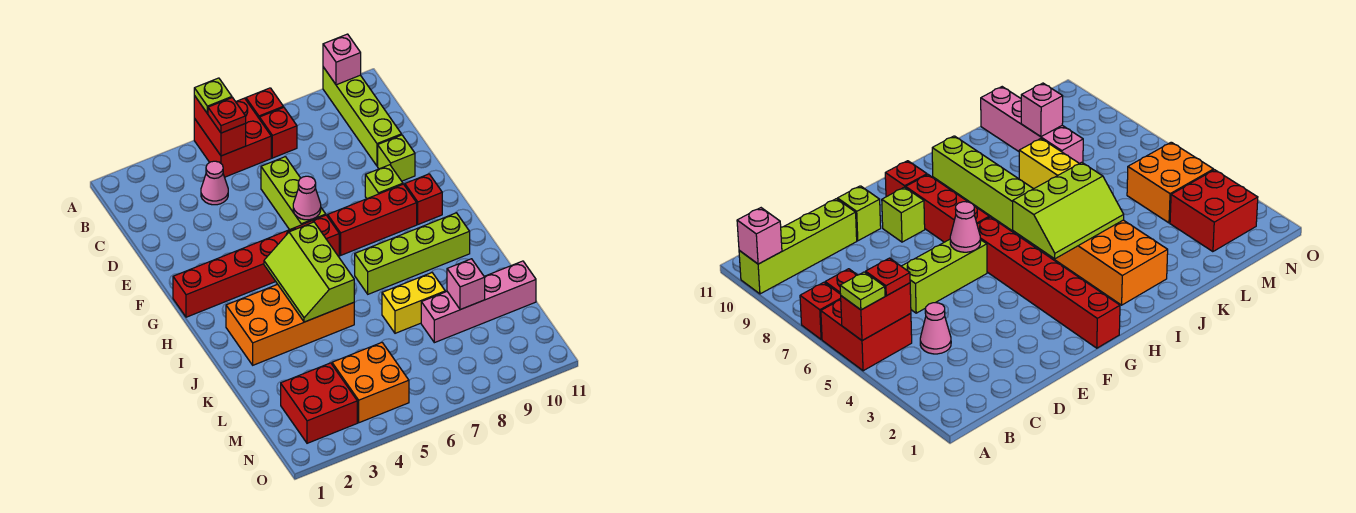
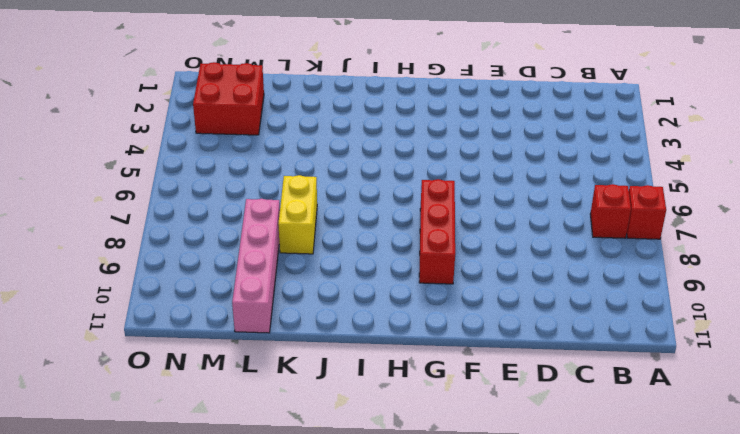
none -> red brick A5:B6 level 1
none -> lime brick A10:D10 level 1
none -> pink cone C4 level 1

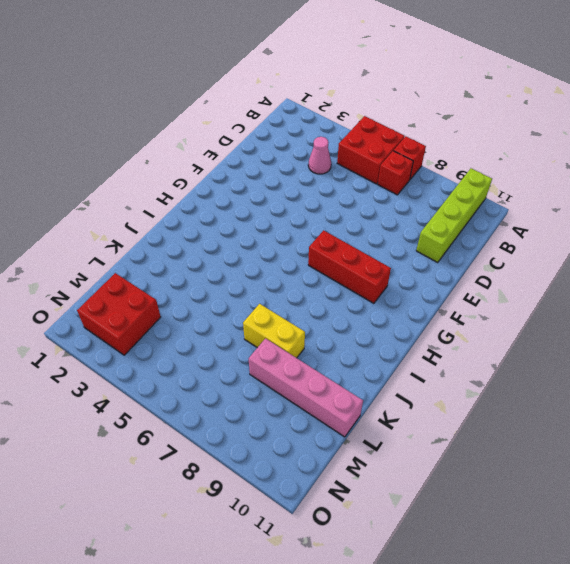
none -> lime brick D6:F6 level 1
none -> lime brick E10 level 1
none -> lime brick F9 level 1

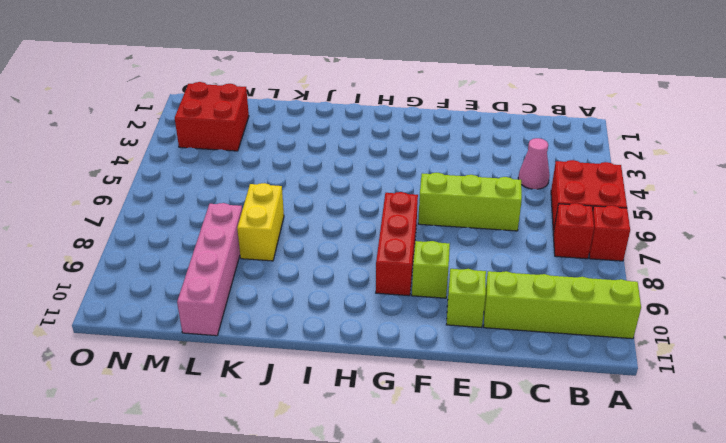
none -> red brick G1:G6 level 1
none -> red brick G10 level 1
none -> orange brick I2:J5 level 1

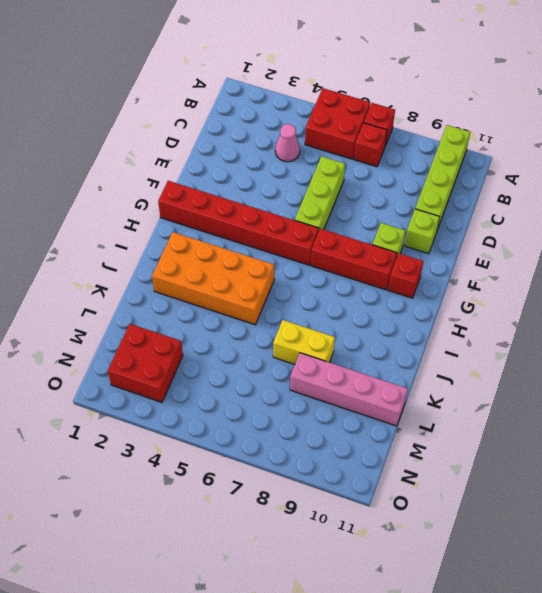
none -> lime brick I7:I10 level 1
none -> orange brick M4:N5 level 1
none -> red brick A5:B5 level 2

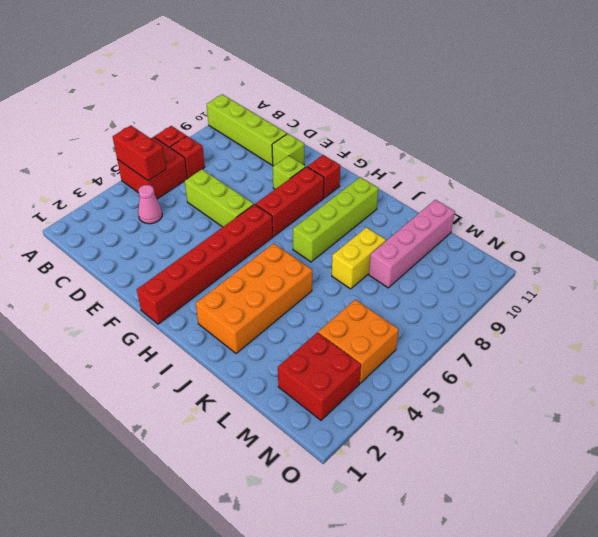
none -> pink brick A10 level 2
none -> pink cone F6 level 2
none -> lime slope H4:J5 level 2 top 5

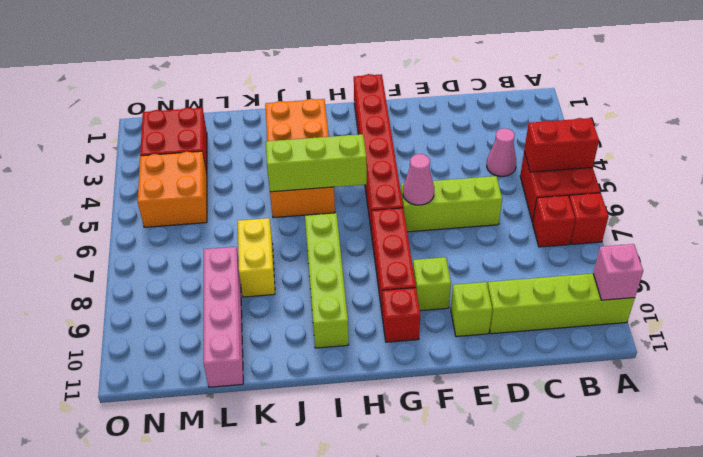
none -> pink brick L9 level 2
none -> lime plate A5 level 3
none -> red plate B5 level 3

